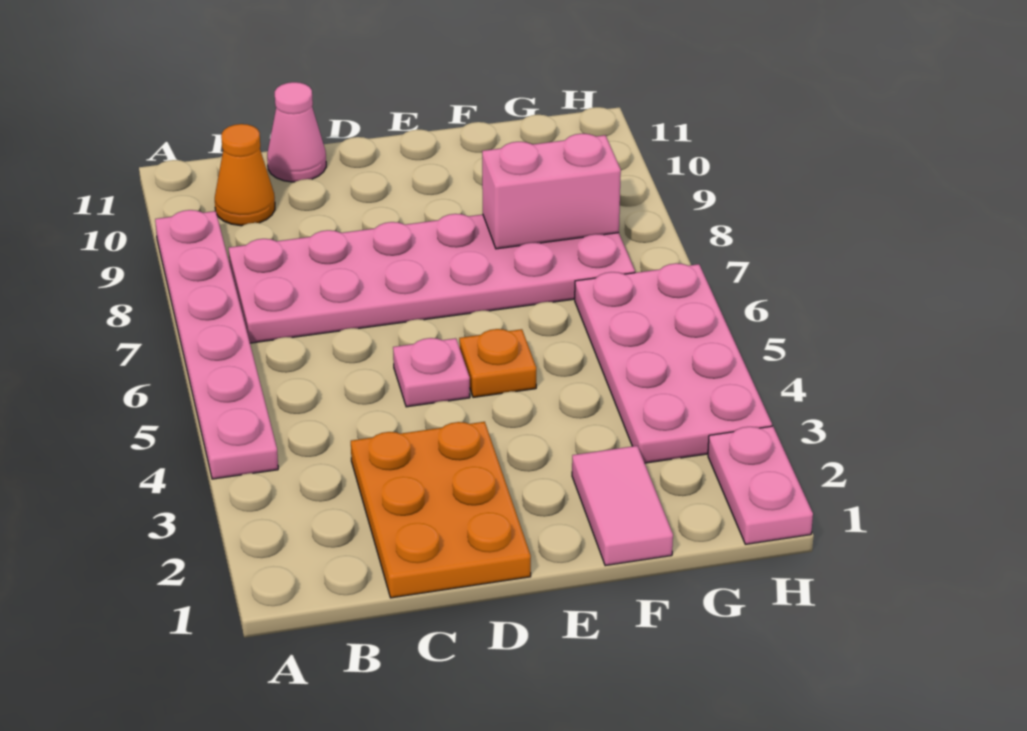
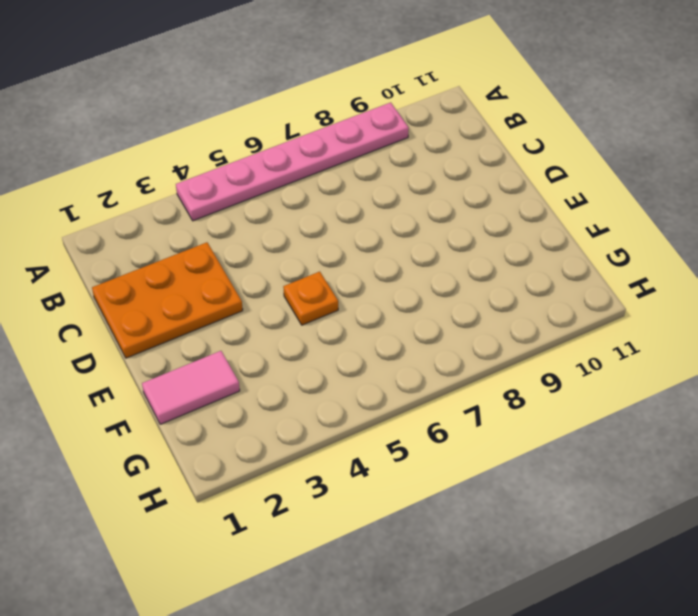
none -> pink plate B7:G8 level 1
none -> orange cone B10 level 1

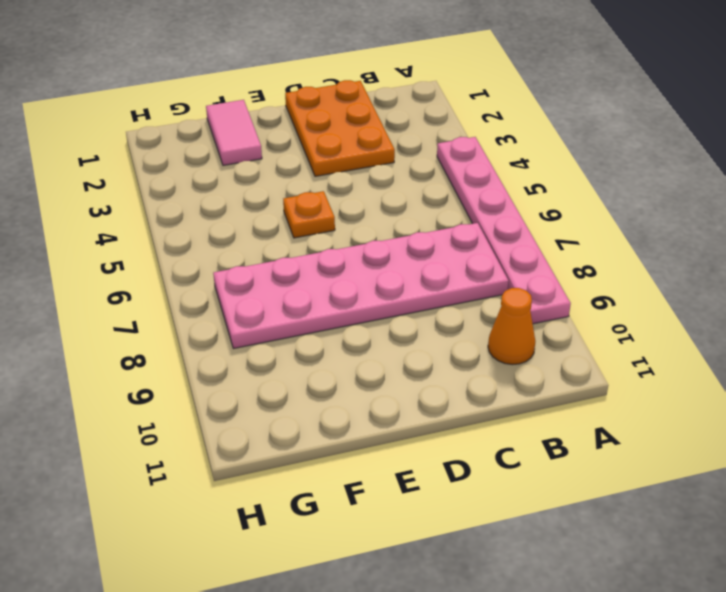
none -> pink cone C11 level 1
none -> pink plate D5 level 1

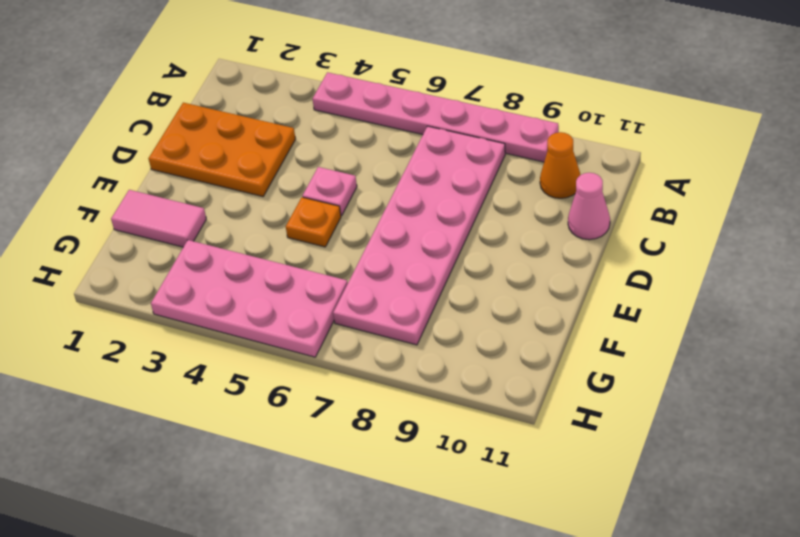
none -> pink plate H1:H2 level 1
none -> pink brick F8:G8 level 2

